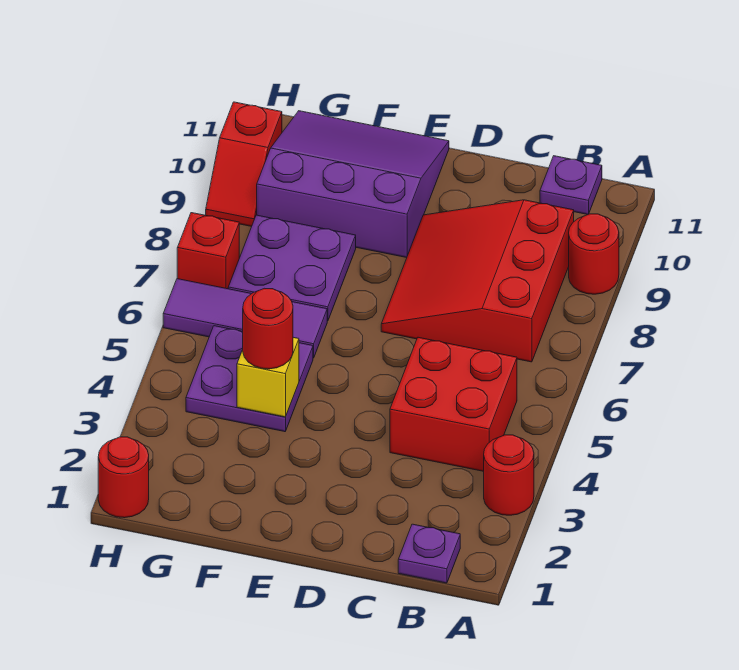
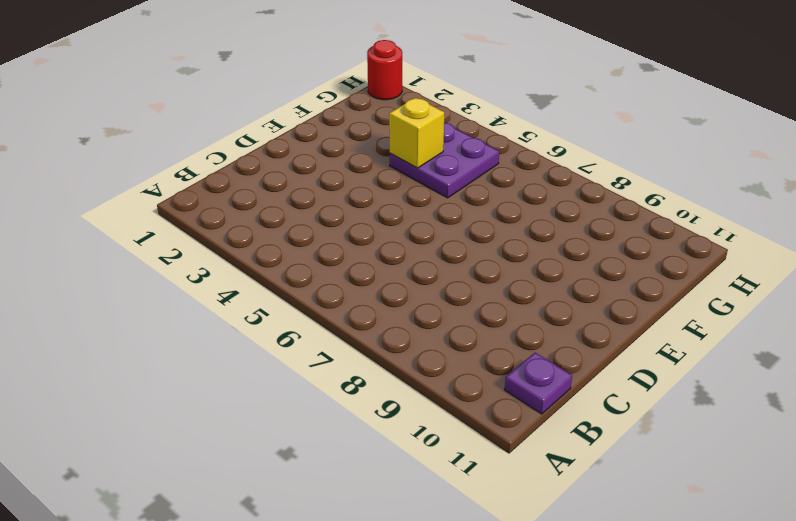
none -> red round brick A3 level 1
none -> red round brick A9 level 1
none -> purple plate B1 level 1

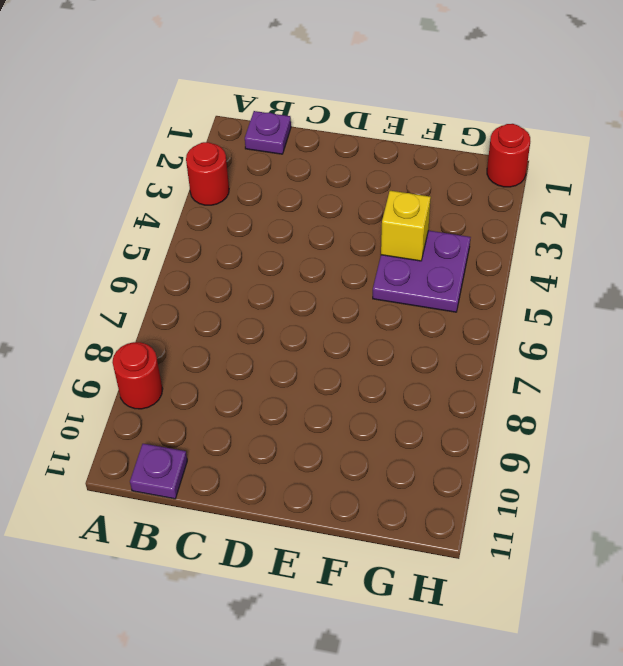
none -> red brick B4:C5 level 1
none -> red slope B7:D9 level 1 top B
none -> purple slope E9:G11 level 1 top 9

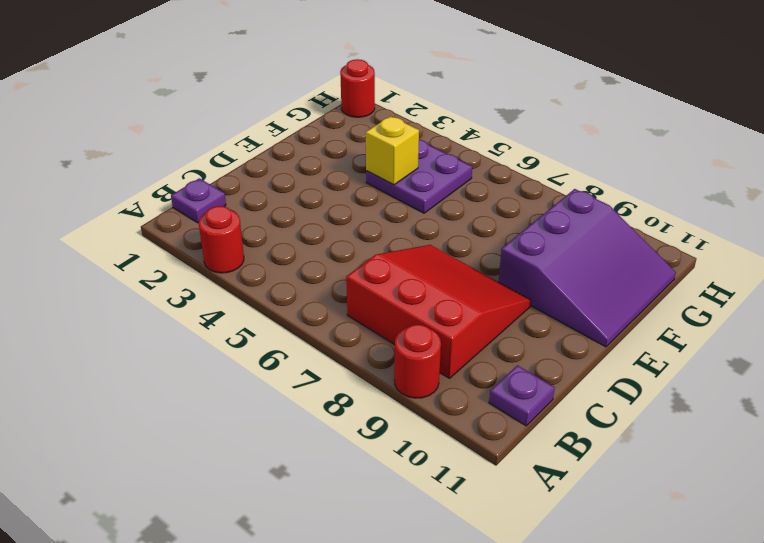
none -> red brick B4:C5 level 1
none -> purple tile F6:H6 level 1
none -> purple plate F7:G8 level 1

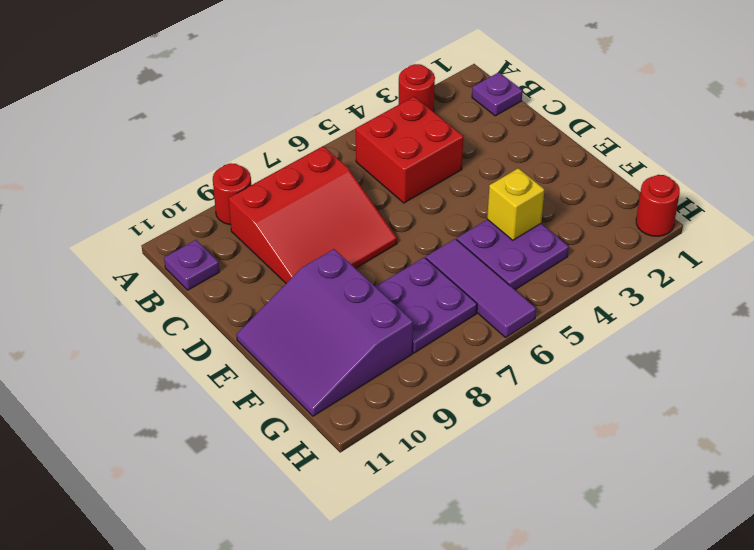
none -> red brick H7 level 1
none -> red slope H9:H10 level 1 top 10
none -> red round brick F4 level 3

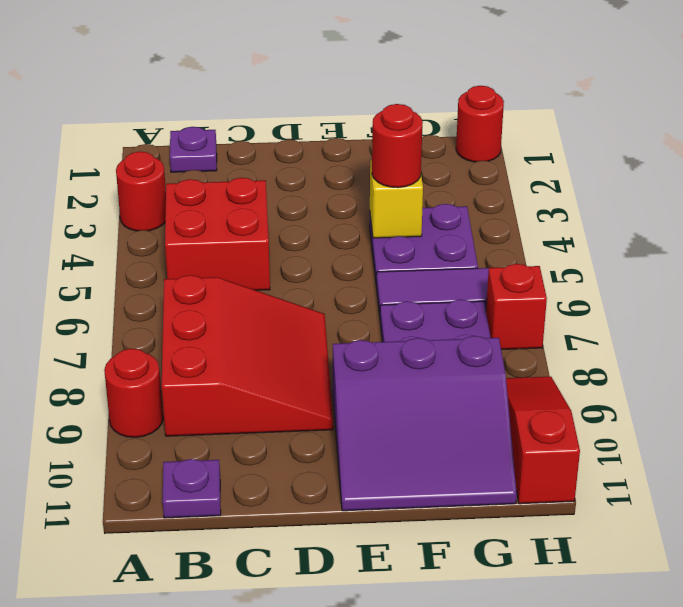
red slope H9:H11 level 1 top 11 -> red slope H9:H10 level 1 top 10

